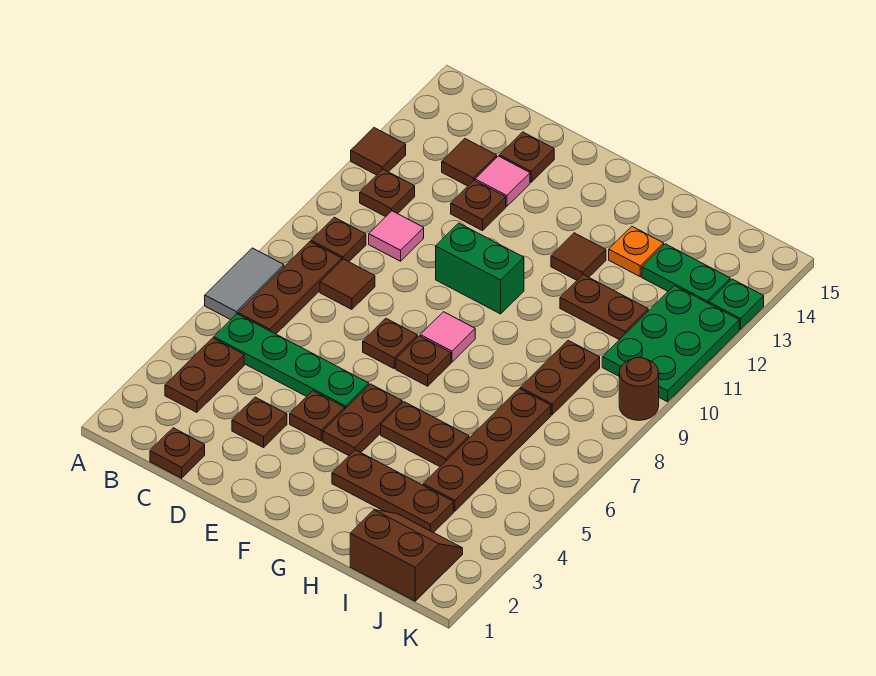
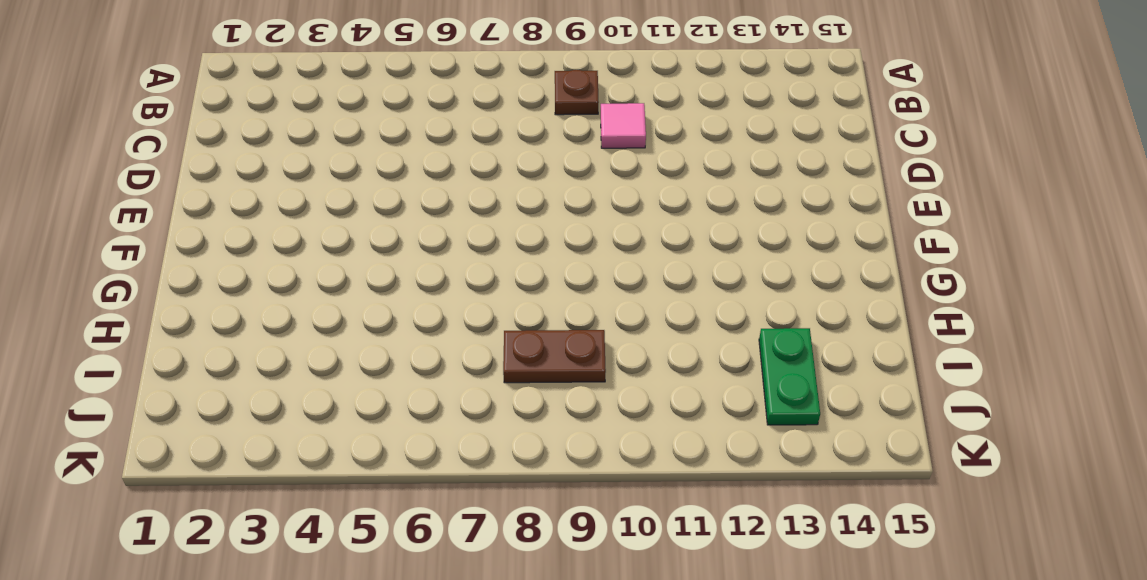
none -> grey tile A6:A7 level 1
none -> brown tile A12 level 1
none -> brown plate B3:B4 level 1
none -> green plate B5:E5 level 1

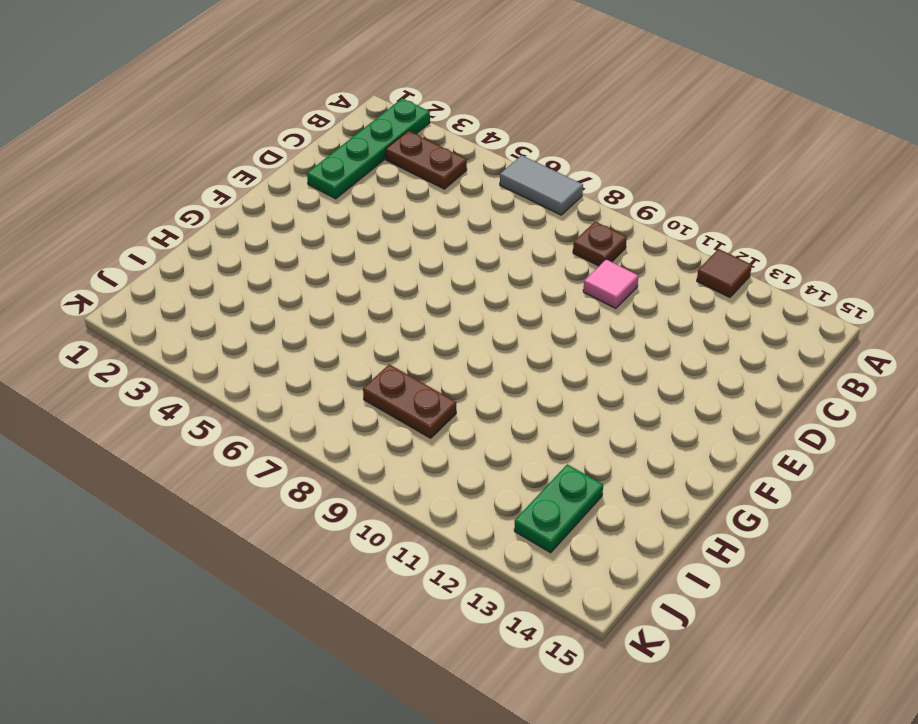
green plate A2:D2 level 1 -> green plate B5:E5 level 1
none -> brown plate B6:B8 level 1
none -> brown plate B11 level 1
none -> brown plate C1 level 1
none -> brown tile C8 level 1

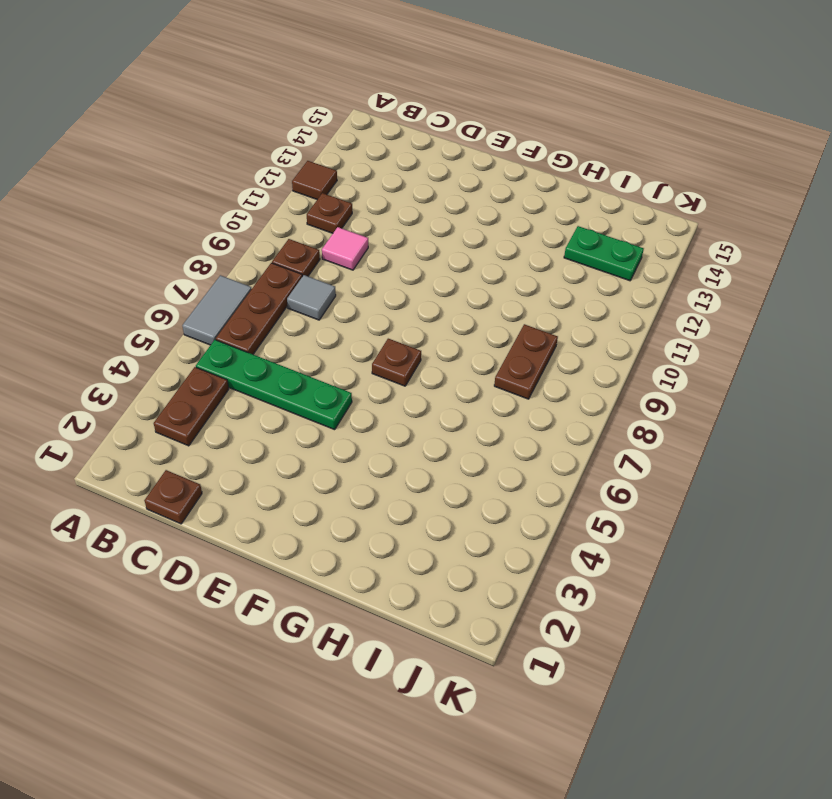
grey tile C8 level 1 -> brown tile C8 level 1
none -> brown tile C13 level 1
none -> brown plate D3 level 1
none -> brown plate D12 level 1
none -> pink tile D13 level 1

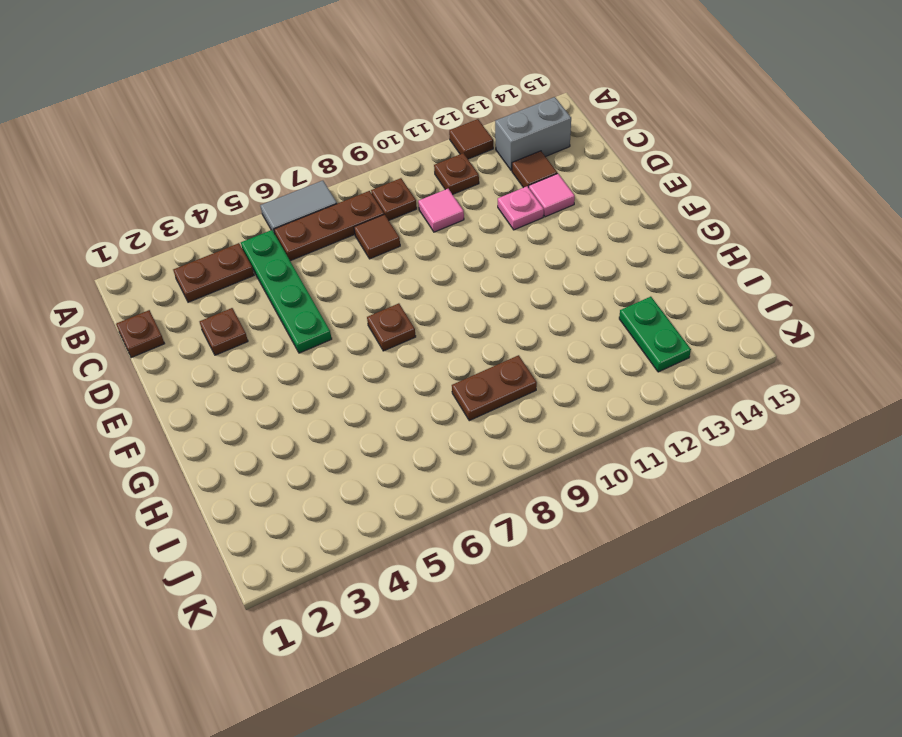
grey brick B13:B14 level 1 -> none
pink plate D12 level 1 -> brown plate D12 level 1
none -> brown plate D14 level 1
none -> brown plate E4 level 1
none -> brown plate E7 level 1
none -> green brick E10:F10 level 1

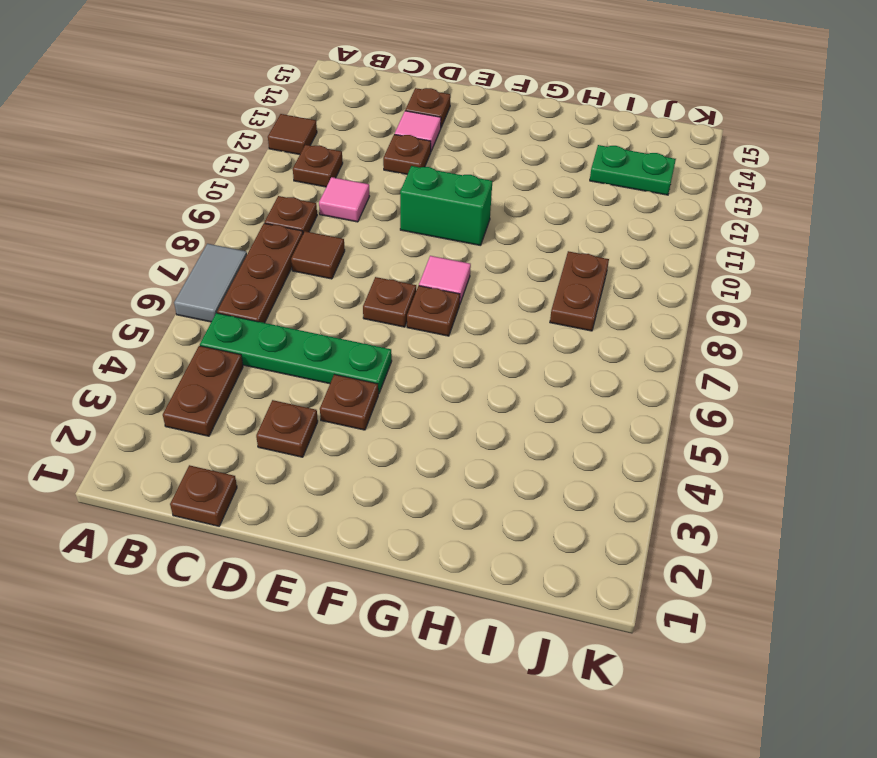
none -> brown tile C13 level 1
none -> brown plate F4:F5 level 1
none -> brown plate G3:I3 level 1
none -> brown plate G5:H5 level 1

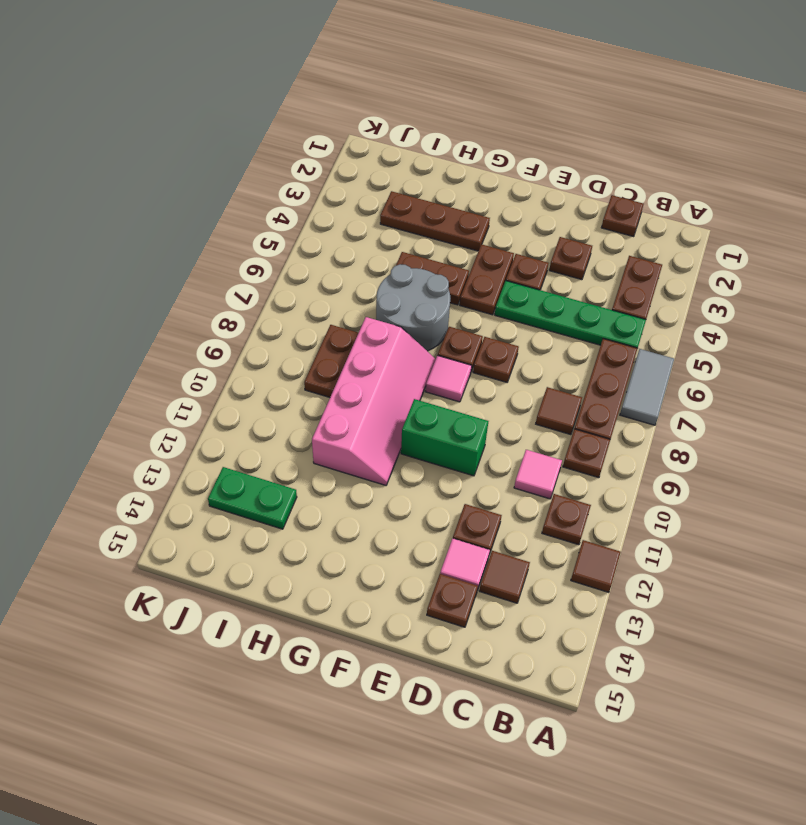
grey round brick G6:H7 level 1 -> none
pink slope G8:H11 level 1 top H -> brown plate H11:I11 level 1
none -> brown tile G12 level 1
none -> orange plate H13 level 1
none -> brown slope I1:J2 level 1 top 1
none -> brown plate I4:I7 level 1

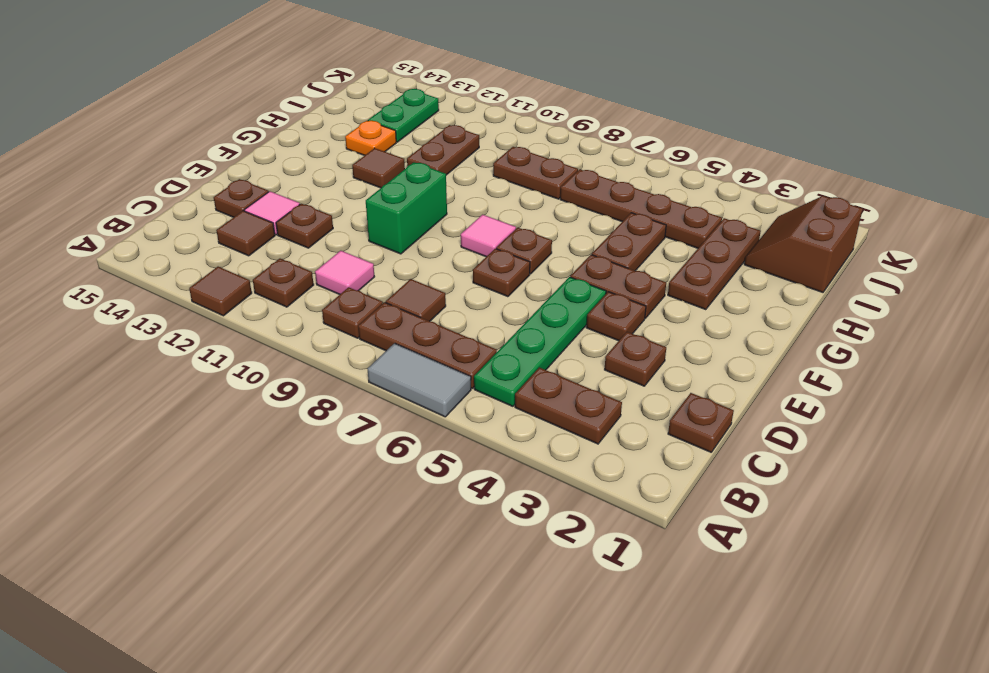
none -> green plate J10:K12 level 1
none -> brown round brick K9 level 1
none -> green plate K13 level 1

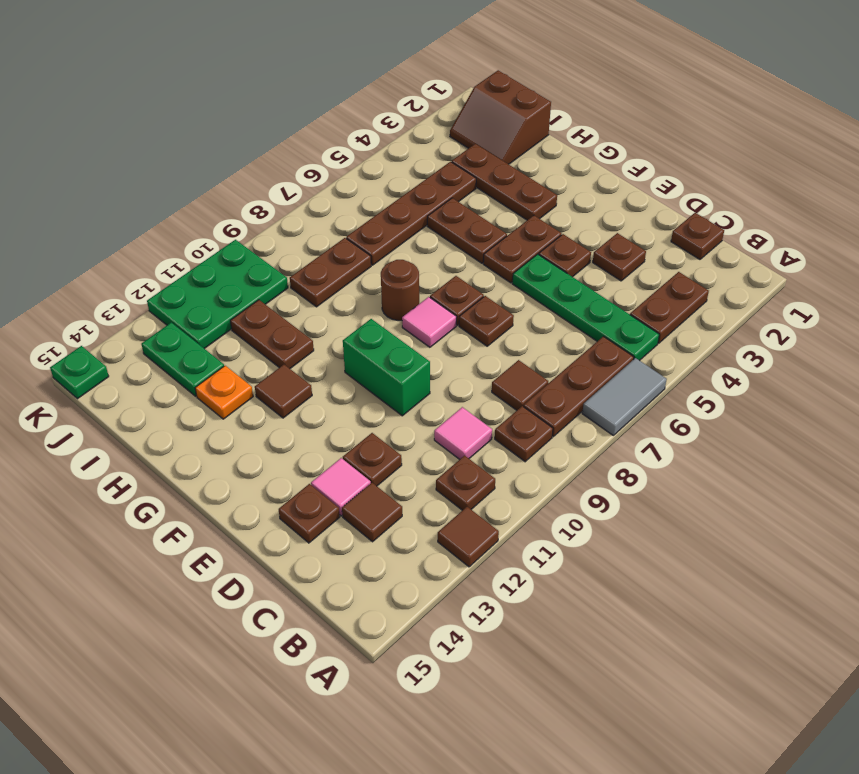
brown round brick G8 level 1 -> brown round brick K9 level 1
green plate K15 level 1 -> green plate K13 level 1

